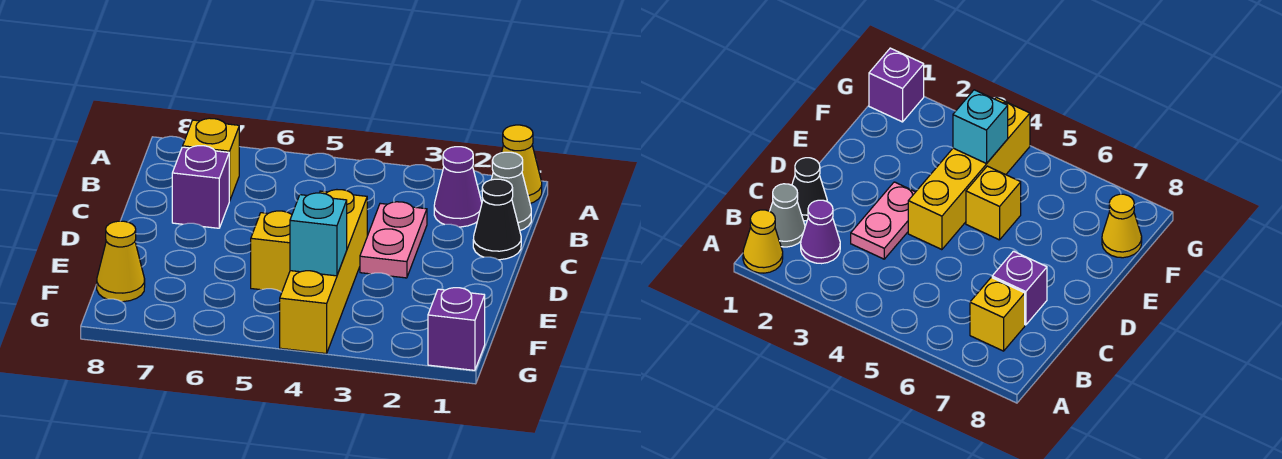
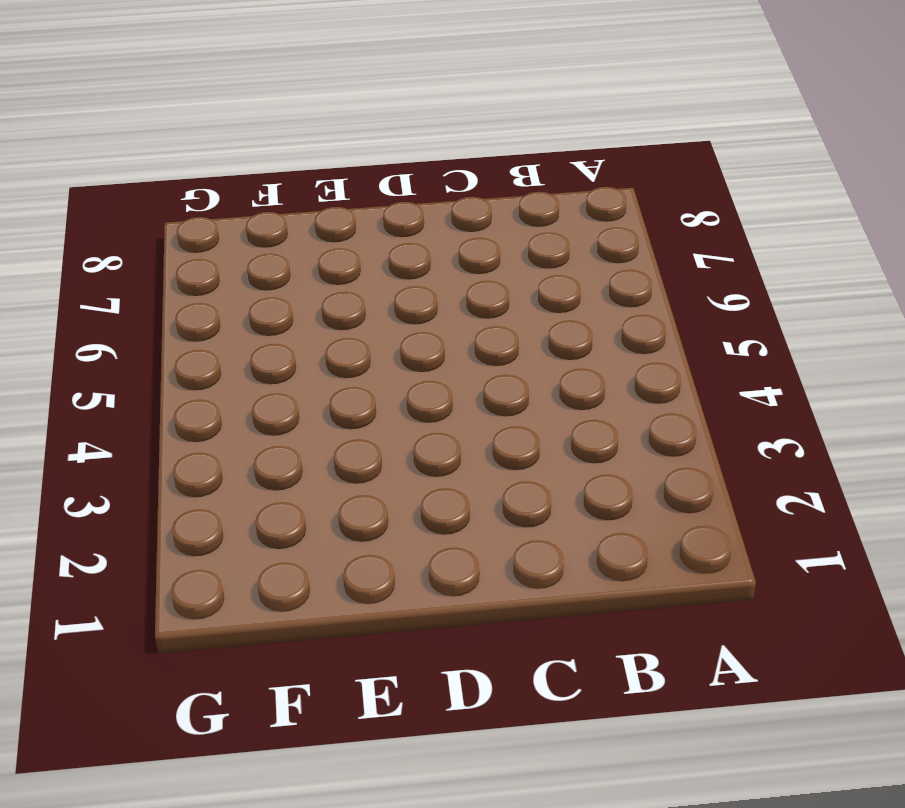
none -> yellow cone A1 level 1
none -> grey cone B1 level 1
none -> purple cone B2 level 1

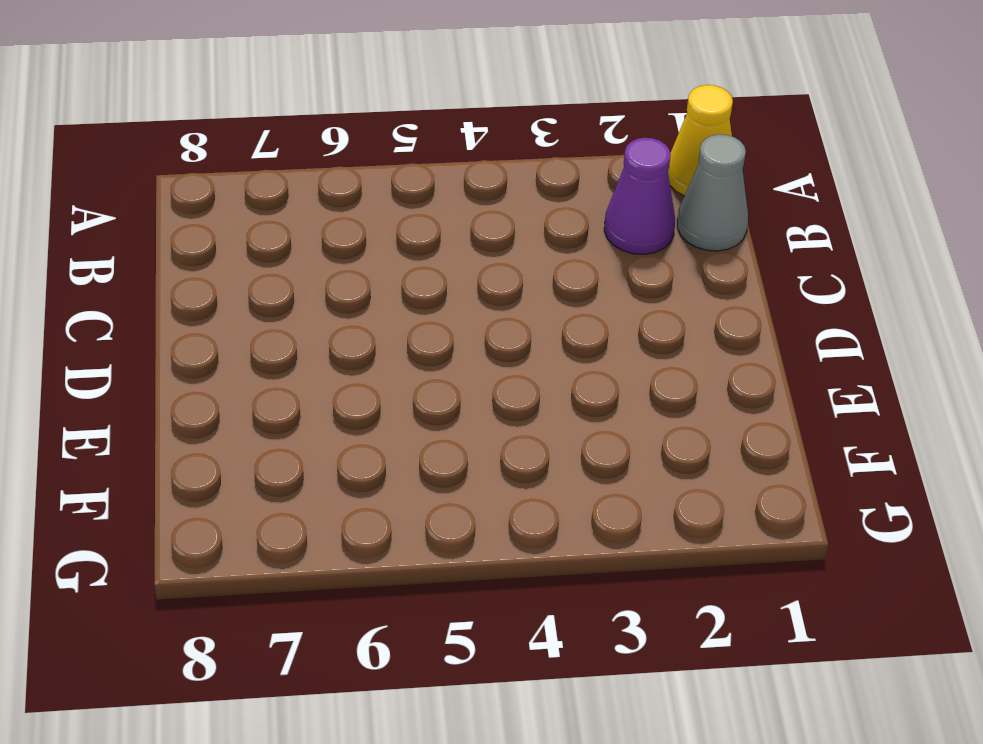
none -> yellow brick B7 level 1
none -> black cone C1 level 1
none -> pink plate C3:D3 level 1

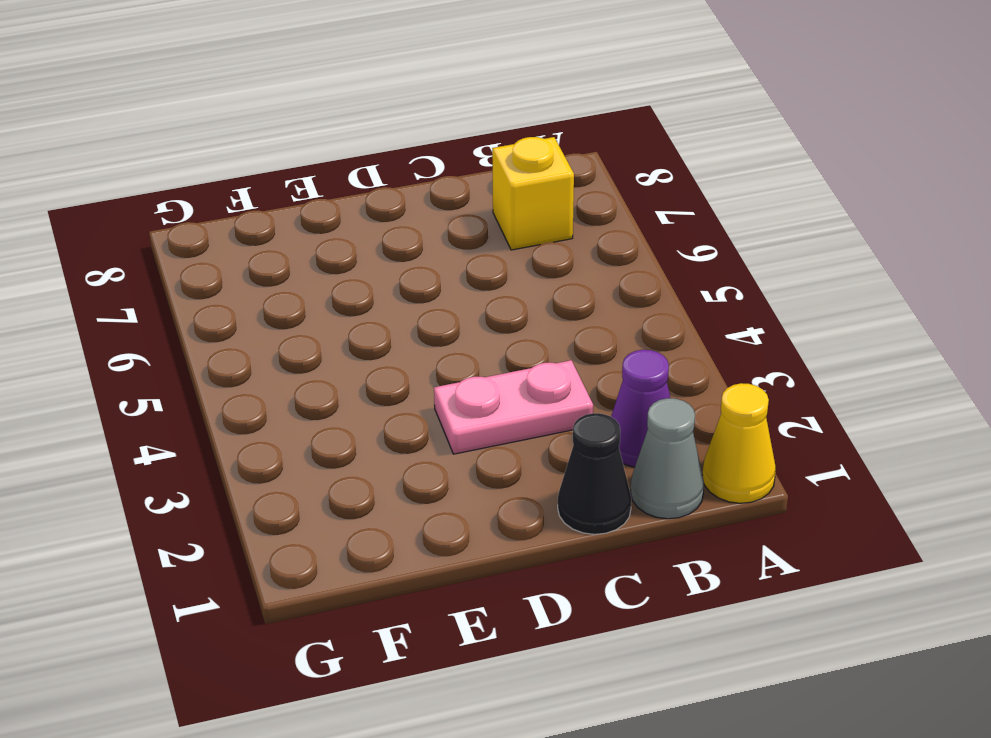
none -> purple brick C7 level 1
none -> yellow brick D4:G4 level 1
none -> yellow brick E5 level 1

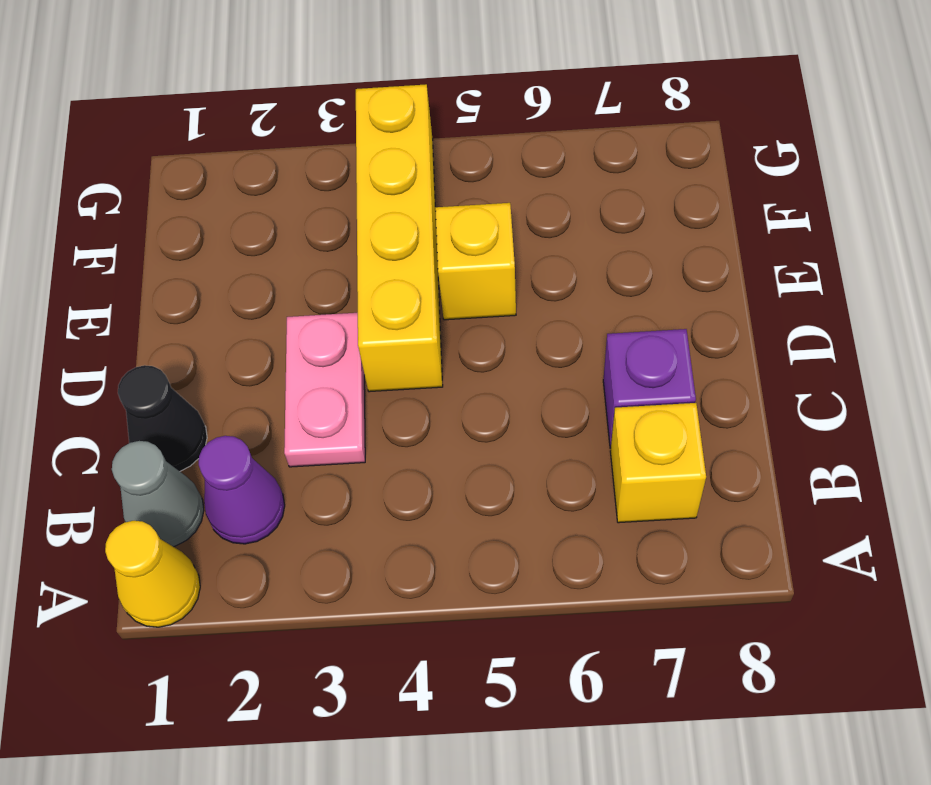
none -> yellow cone F8 level 1
none -> purple brick G1 level 1
none -> cyan brick F4 level 2

